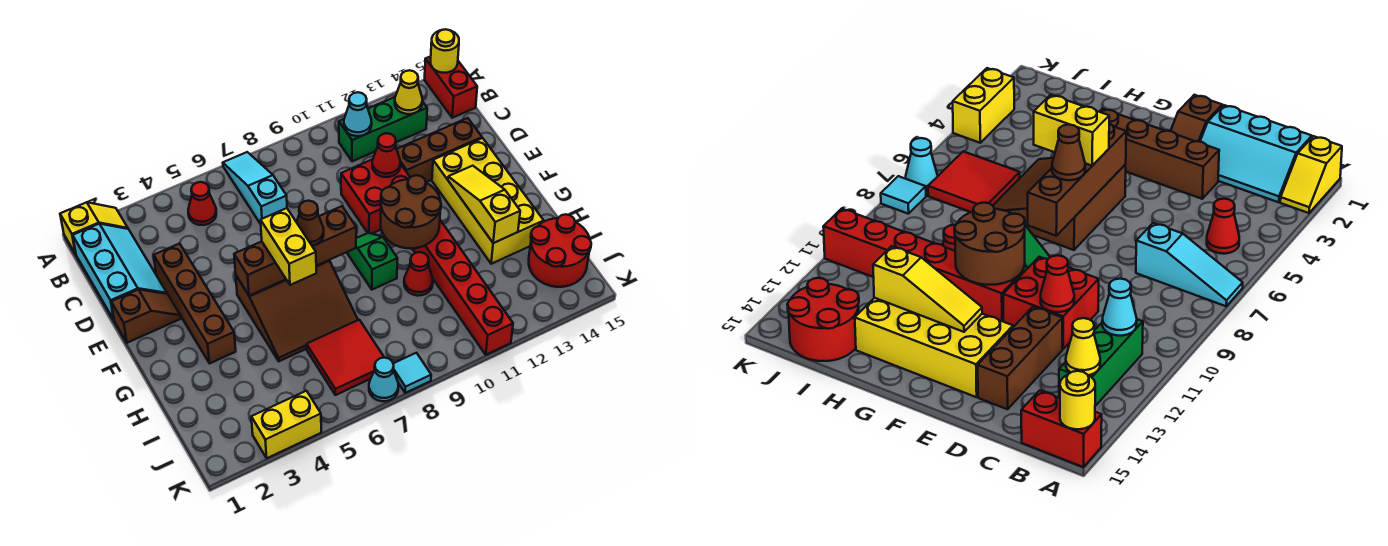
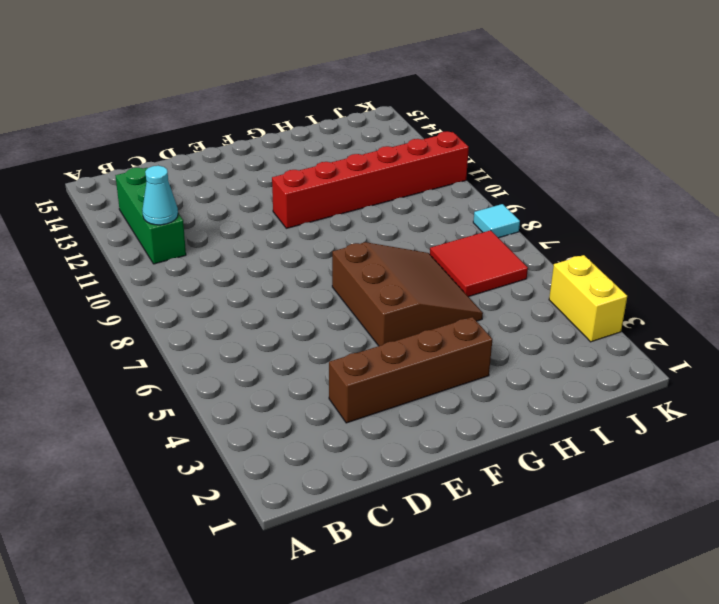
none -> yellow slope A1:A2 level 1 top 1
none -> cyan slope A7:C7 level 1 top C
none -> red brick A15:B15 level 1

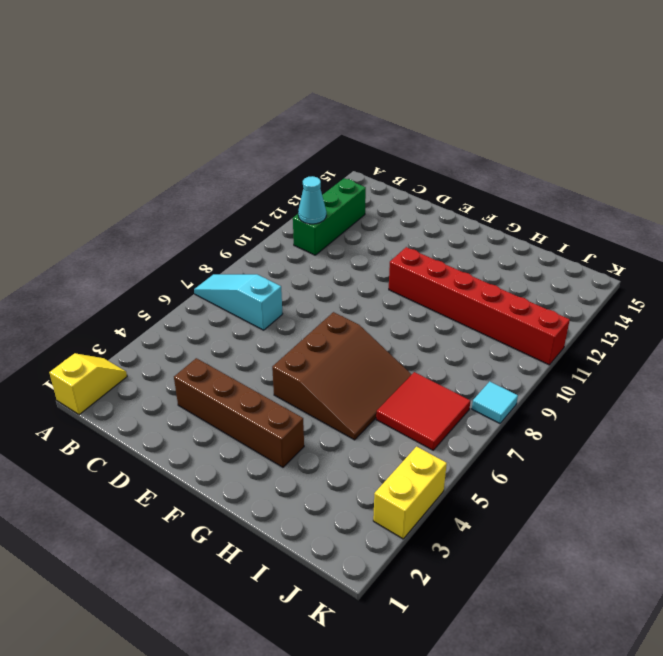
none -> red brick A15:B15 level 1
none -> cyan slope B1:D2 level 1 top 1
none -> red cone B5 level 1

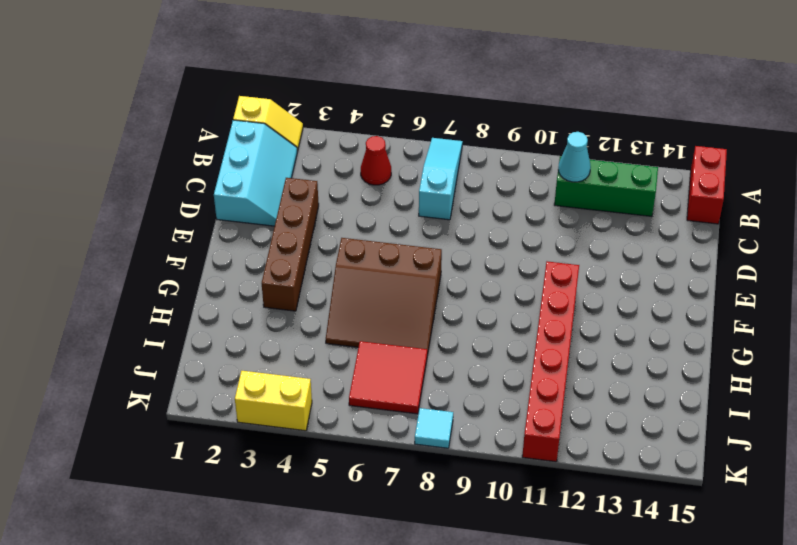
none -> red brick D10:E11 level 1
none -> brown brick D12:D14 level 1
none -> brown slope E1:E2 level 1 top 1

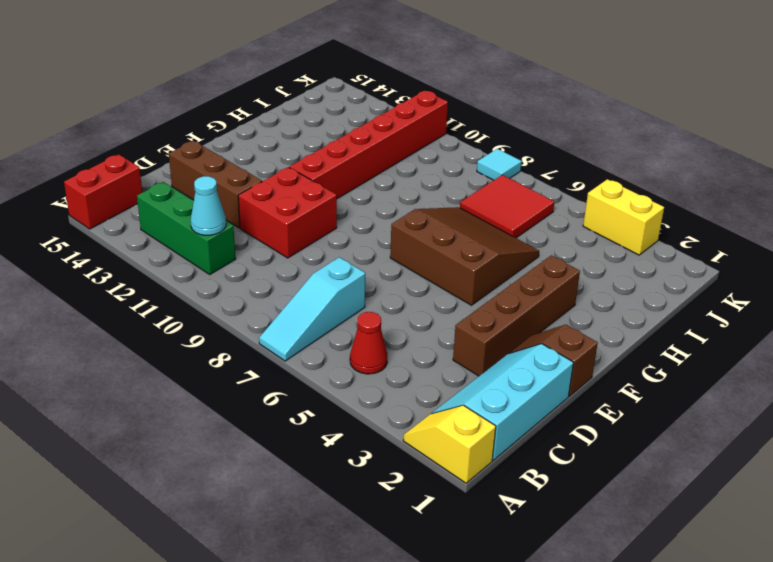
none -> yellow brick E13:H14 level 1
none -> green slope F9:G9 level 1 top G
none -> red cone H10 level 1

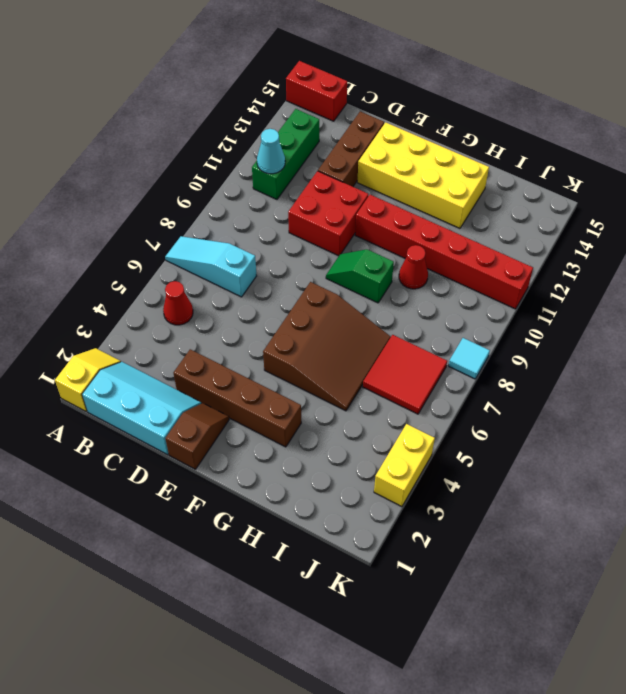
none -> red round brick I14:J15 level 1
none -> cyan cone K7 level 1
none -> yellow round brick A15 level 2

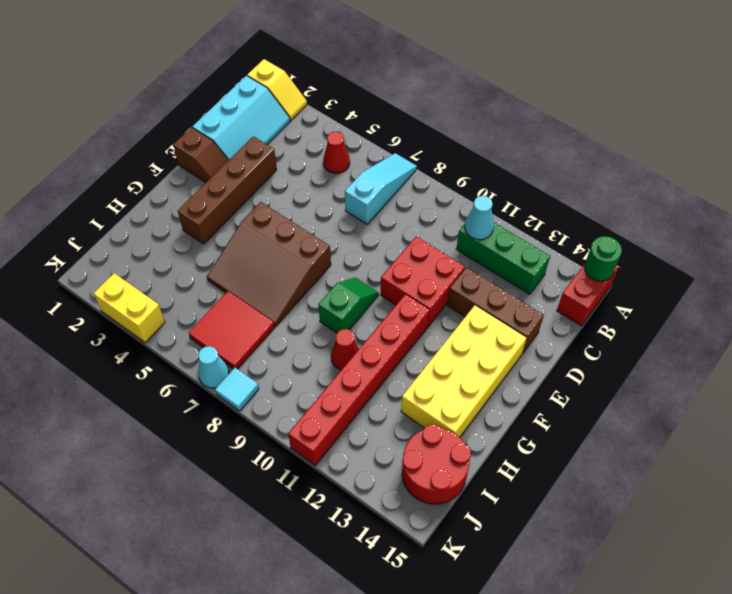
green round brick A15 level 2 -> yellow round brick A15 level 2
none -> yellow cone B13 level 2
none -> red cone D11 level 2
none -> brown brick F5:F8 level 2

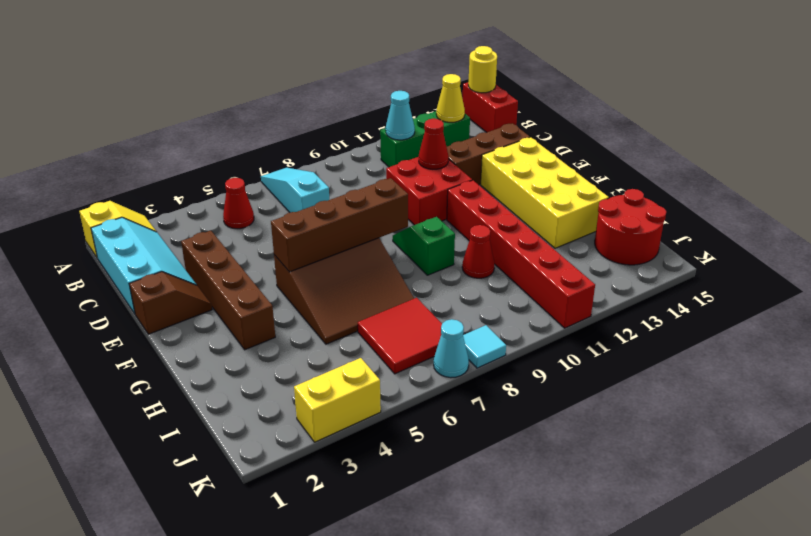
none -> brown round brick F10:G11 level 2
none -> yellow slope F13:H13 level 2 top H
none -> yellow brick F6:G6 level 3

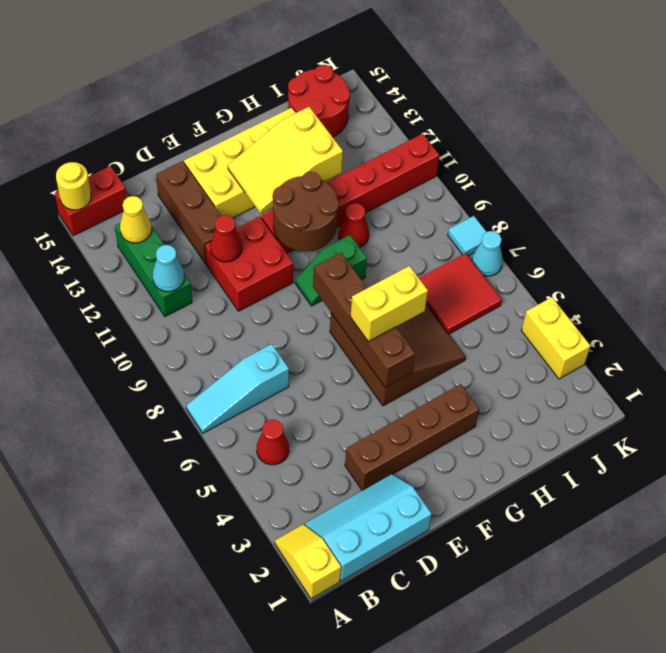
yellow slope F12:H13 level 2 top H -> yellow slope F13:H13 level 2 top H
none -> brown slope E1:E2 level 1 top 1
none -> brown cone F7 level 3

